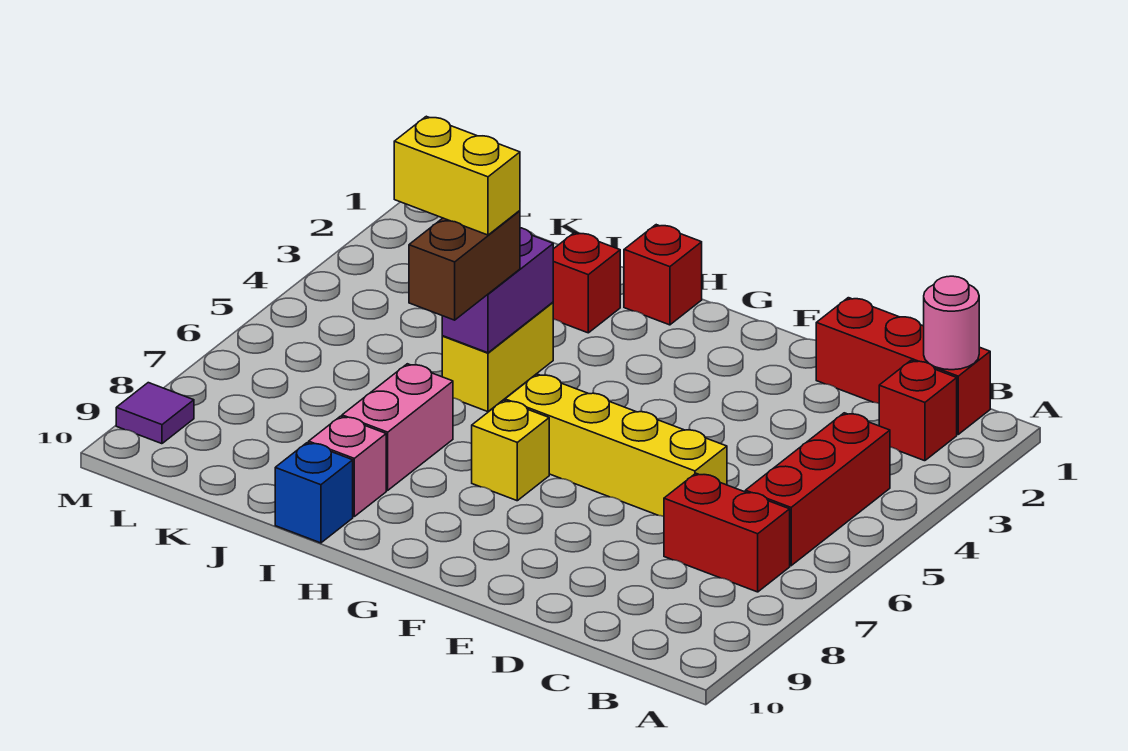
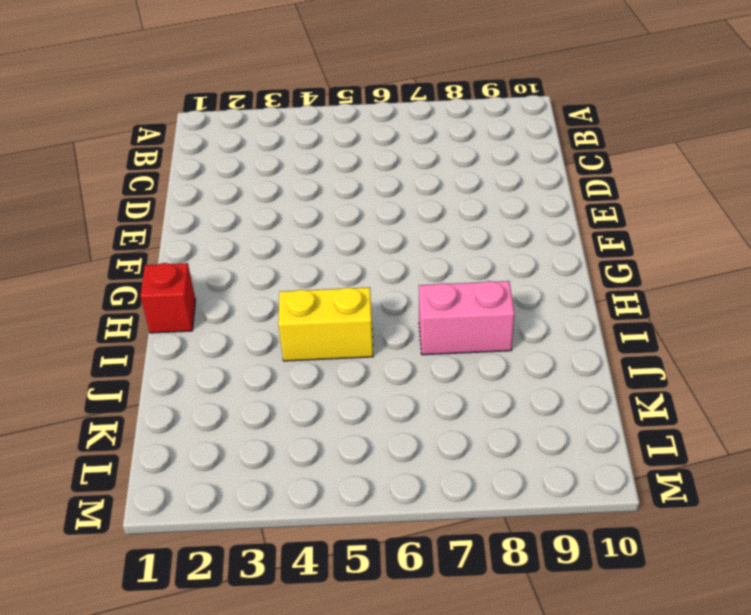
none -> red brick B1:D1 level 1
none -> red brick B2 level 1
none -> red brick B4:B6 level 1

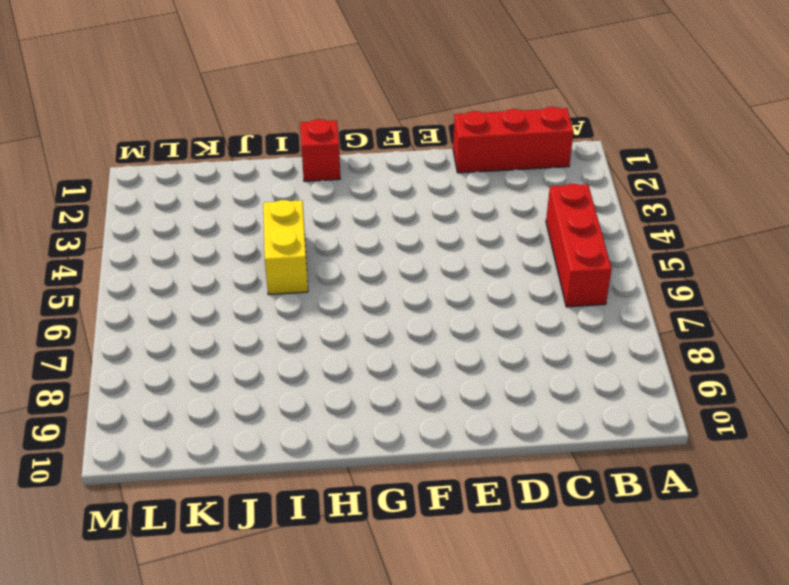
none -> red brick B2 level 1
none -> red brick B7:C7 level 1
none -> yellow brick D6:G6 level 1

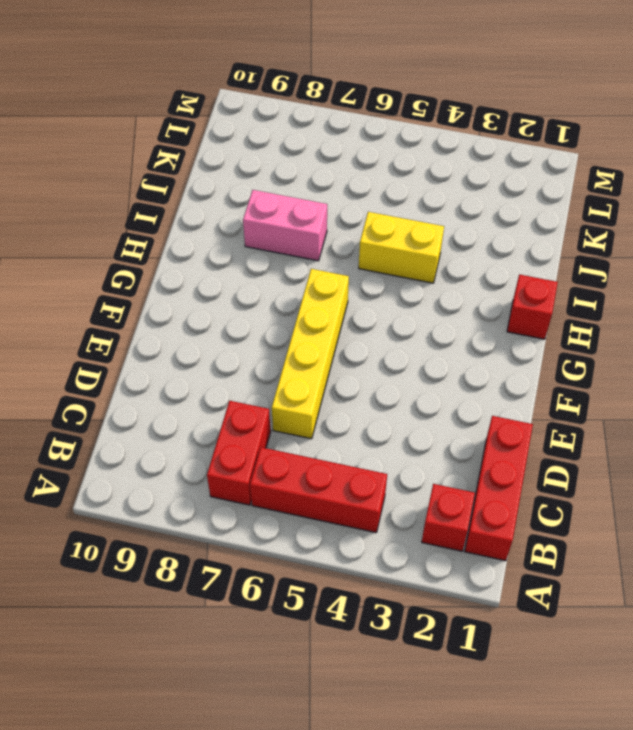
none -> yellow brick G7 level 1
none -> red brick I2 level 1
none -> pink brick I9 level 1

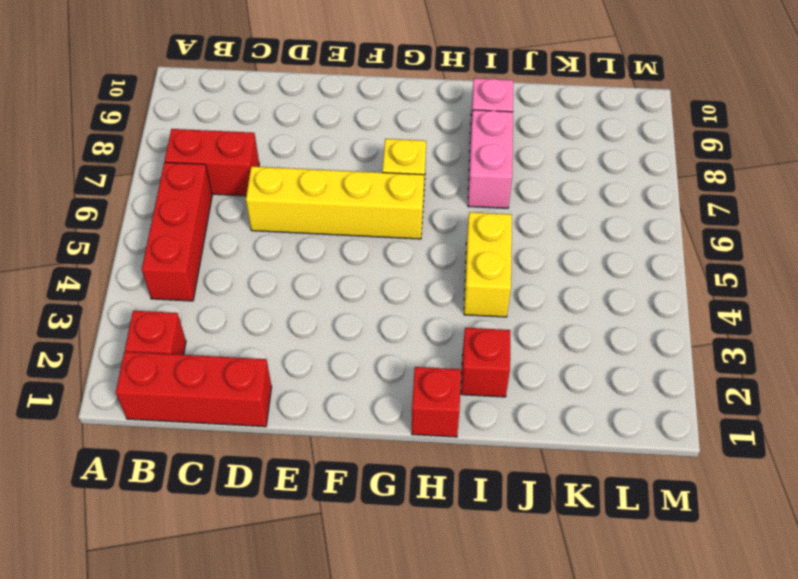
none -> blue brick I10 level 1
none -> purple tile M9 level 1
none -> pink round brick B1 level 2

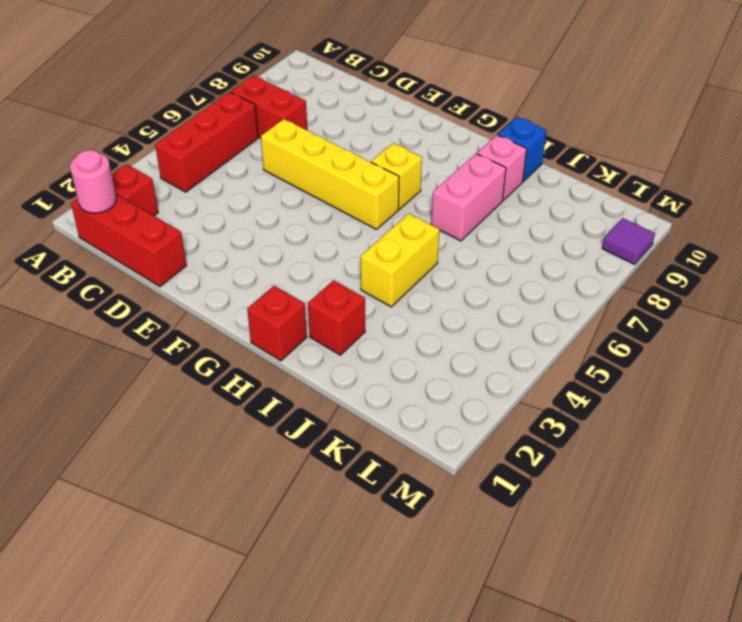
none -> purple brick I4:I5 level 2
none -> brown brick I5:I6 level 3
none -> yellow brick I5:J5 level 4

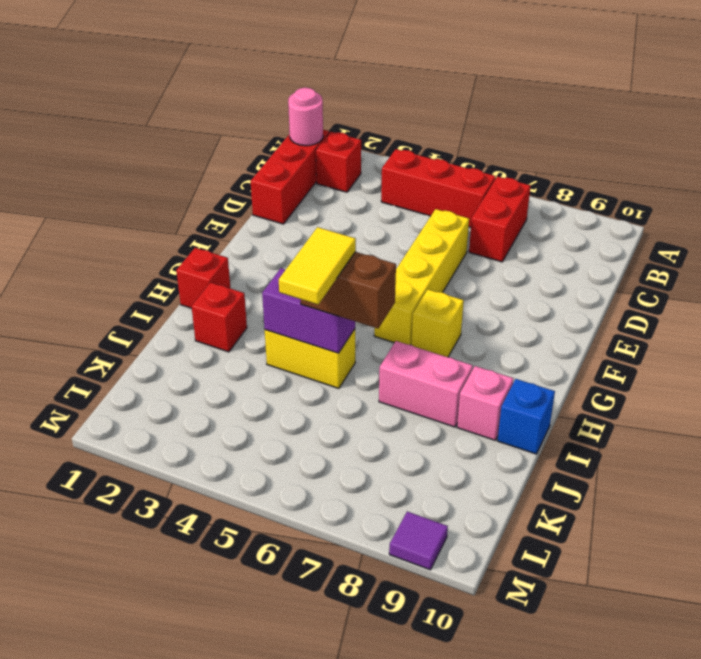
yellow tile I5:J5 level 4 -> yellow brick I5:J5 level 4

